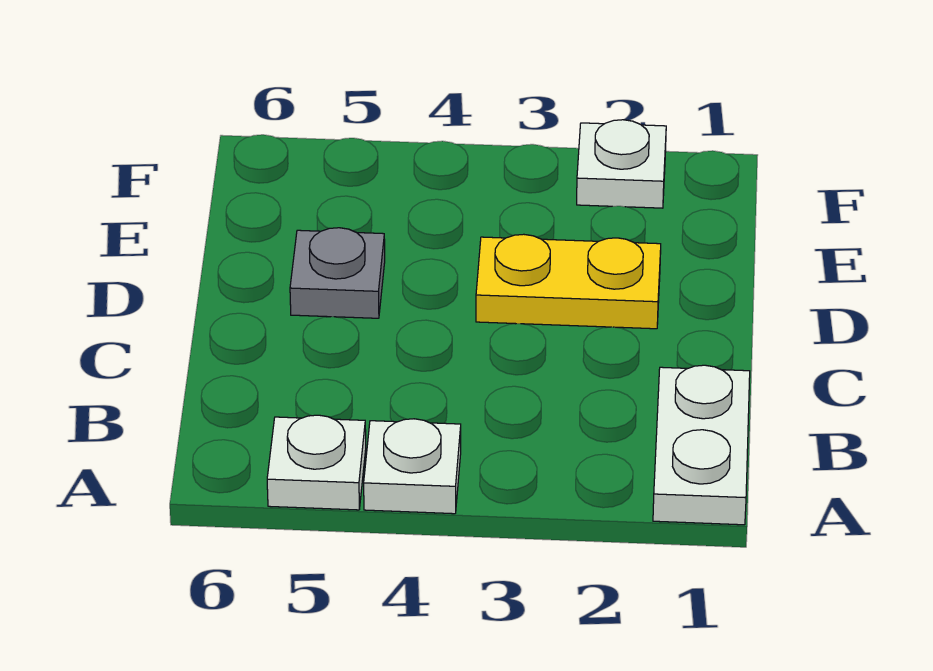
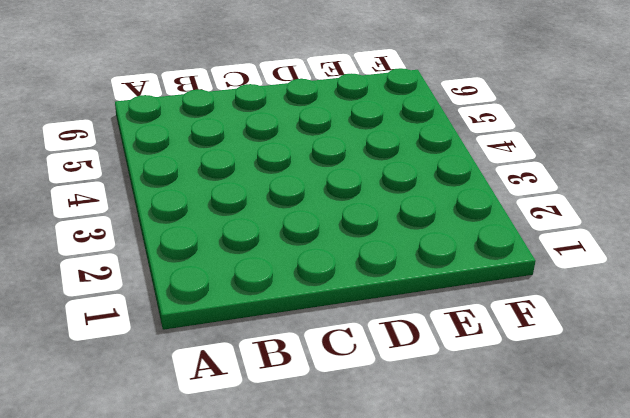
none -> white plate A1:B1 level 1
none -> white plate A4 level 1

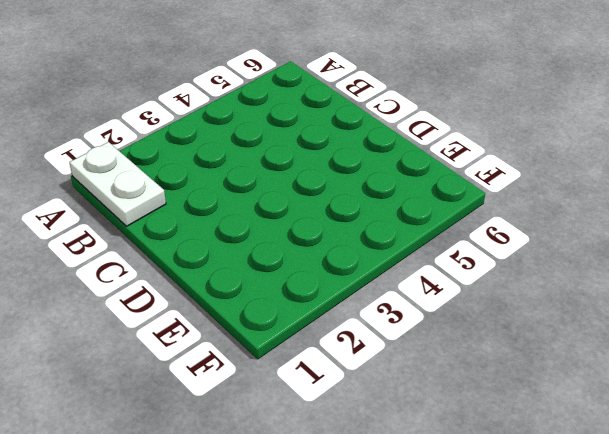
none -> white plate A4 level 1
none -> white plate A5 level 1

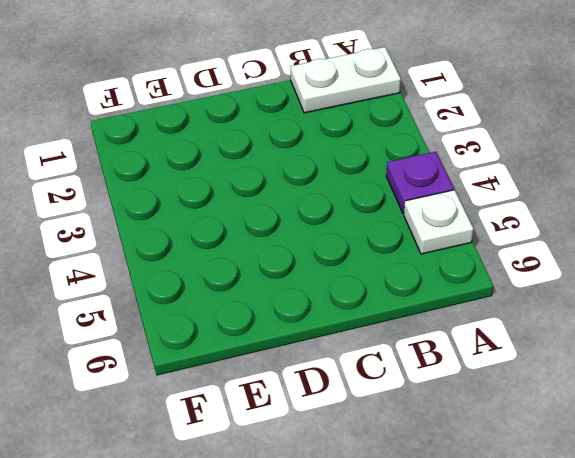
purple plate A4 level 1 -> white plate A4 level 1
none -> yellow plate D2:D3 level 1
none -> grey plate D5 level 1

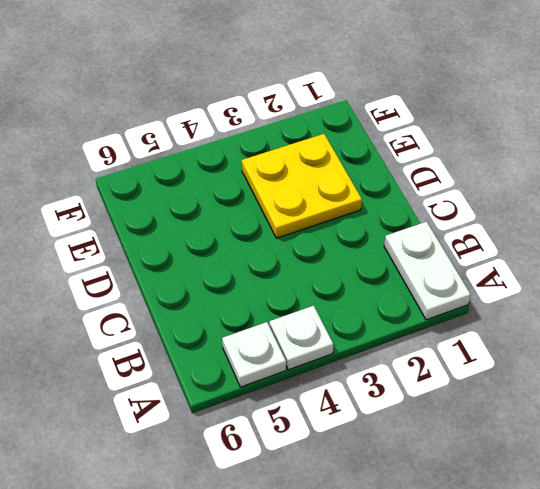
yellow plate D2:E3 level 1 -> yellow plate D2:D3 level 1
none -> grey plate D5 level 1
none -> white plate F2 level 1

